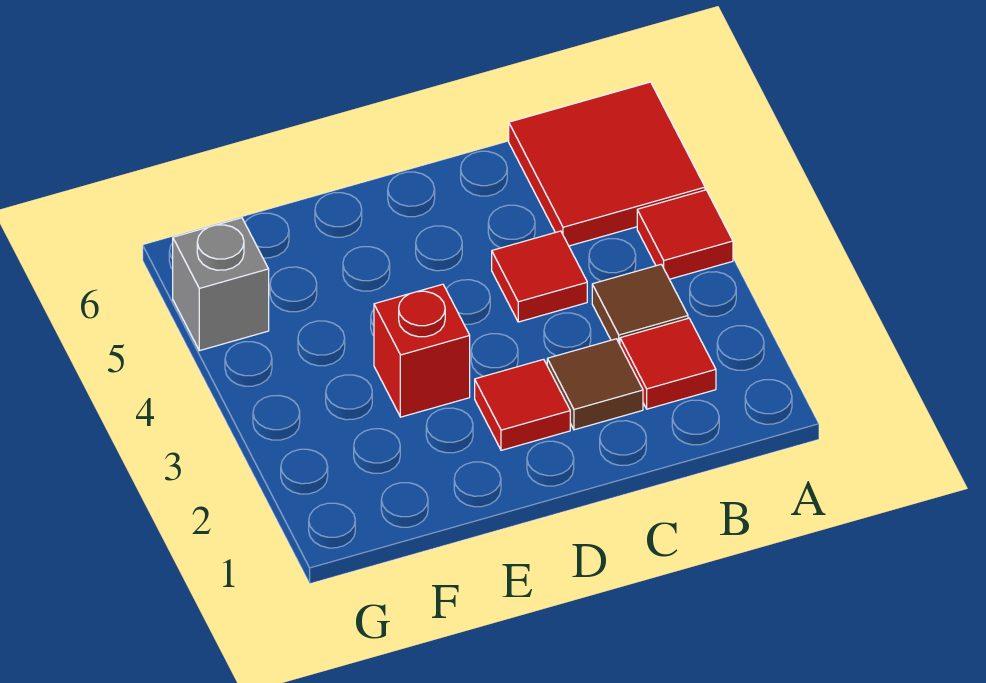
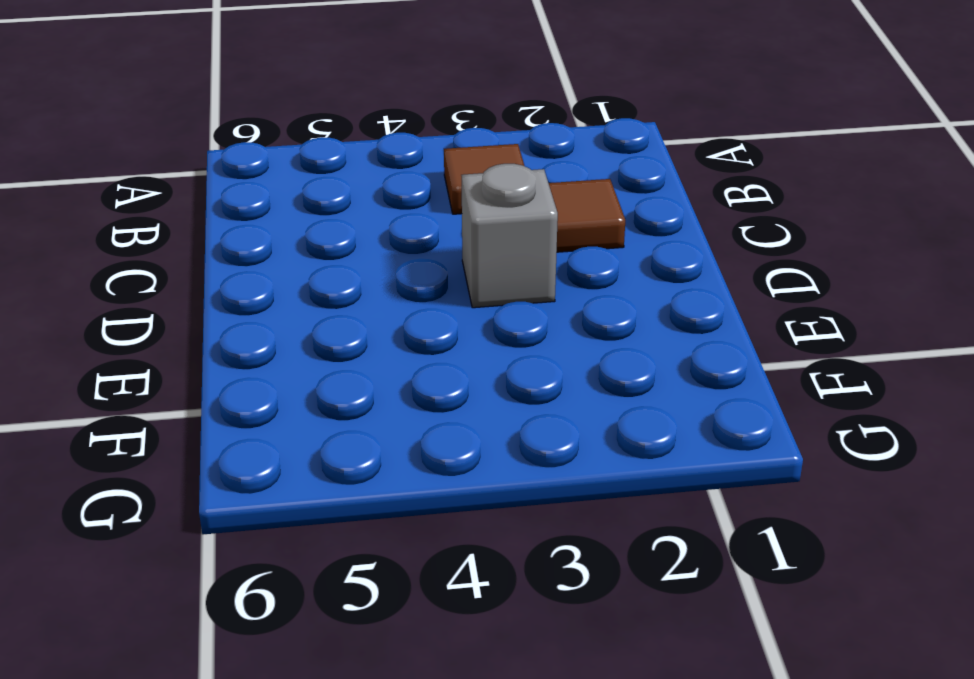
grey brick D3 level 1 -> grey brick G5 level 1
none -> red tile A4 level 1
none -> red tile A5:B6 level 1

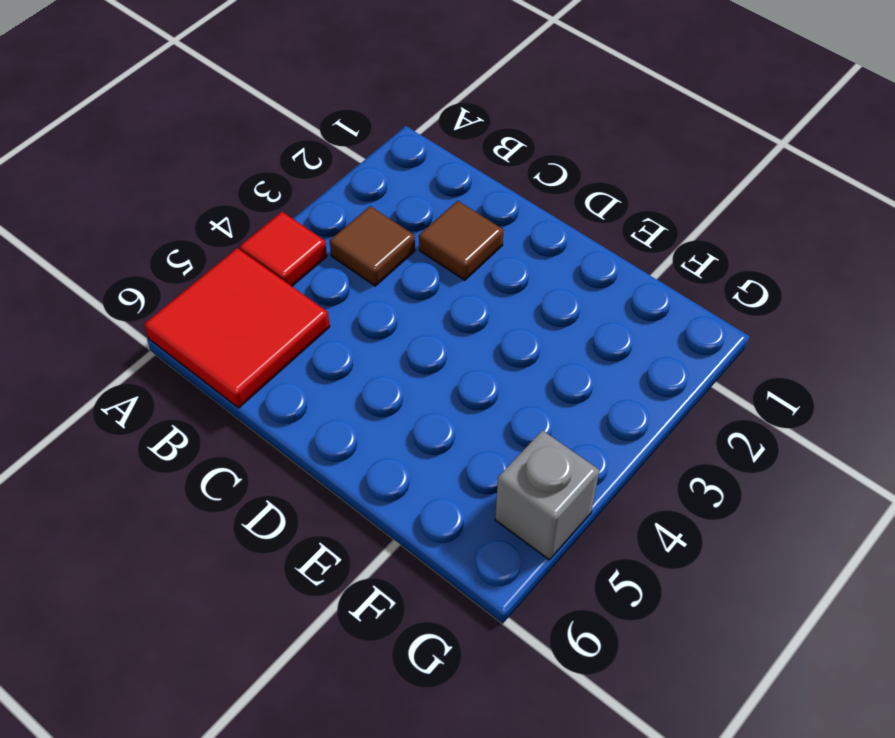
none -> red tile B2 level 1
none -> red tile C4 level 1

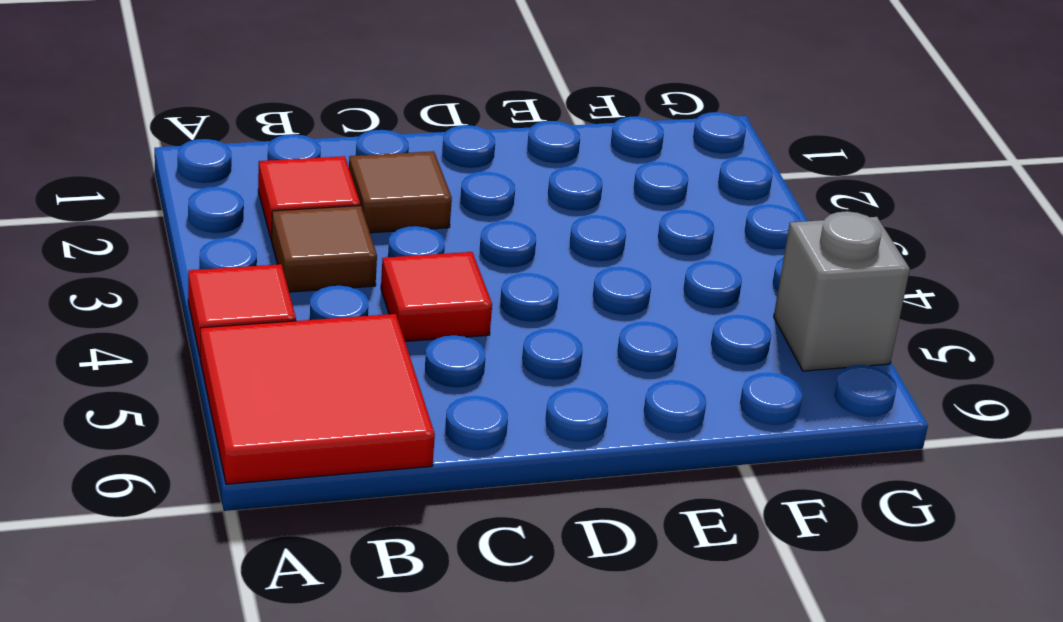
none -> red tile D2 level 1
none -> red brick E3 level 1

